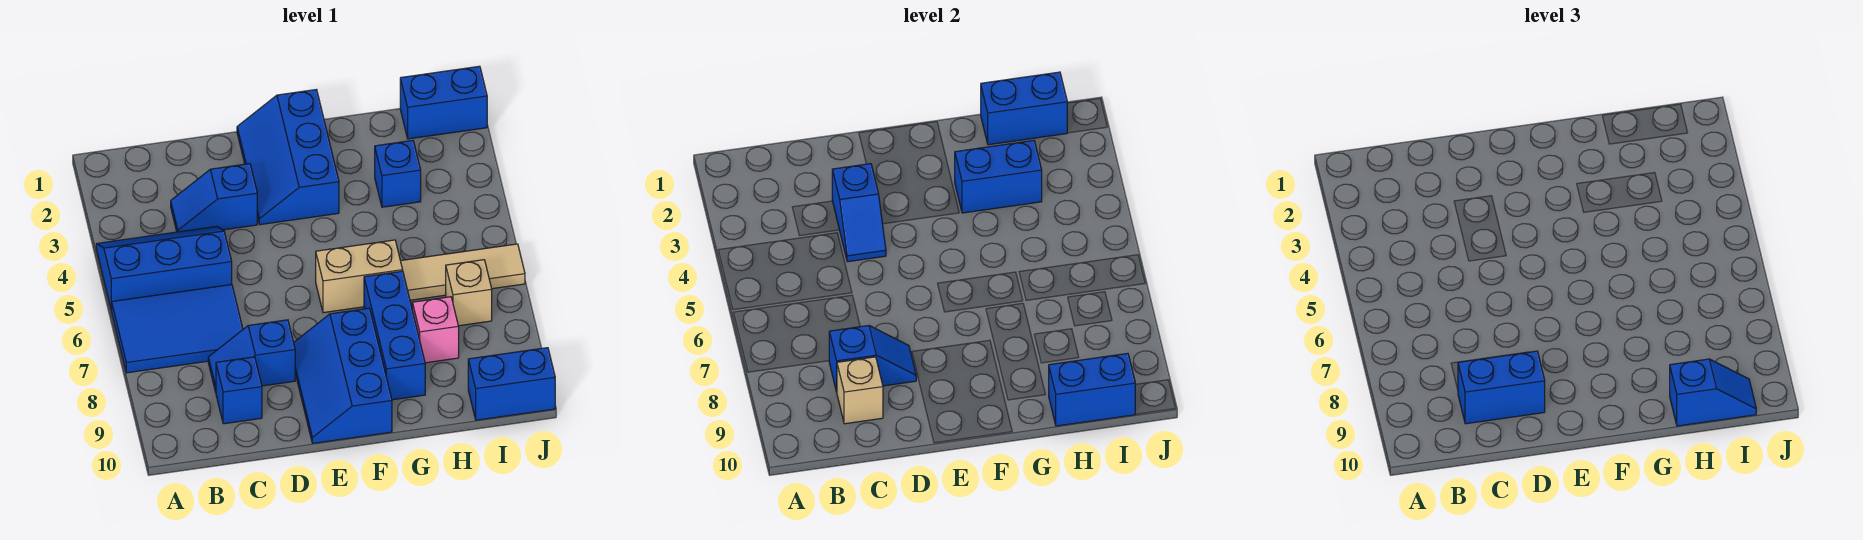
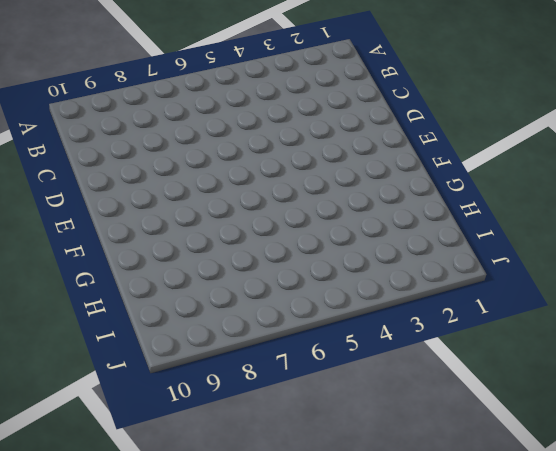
none -> blue slope A4:C5 level 1 top 5
none -> blue tile A6:C7 level 1
none -> blue slope C3:D3 level 1 top D

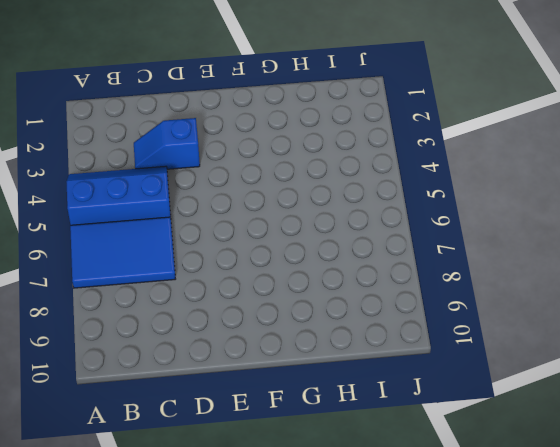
none -> blue slope C8:D8 level 1 top D
none -> blue brick C9 level 1
none -> blue slope E1:F3 level 1 top F

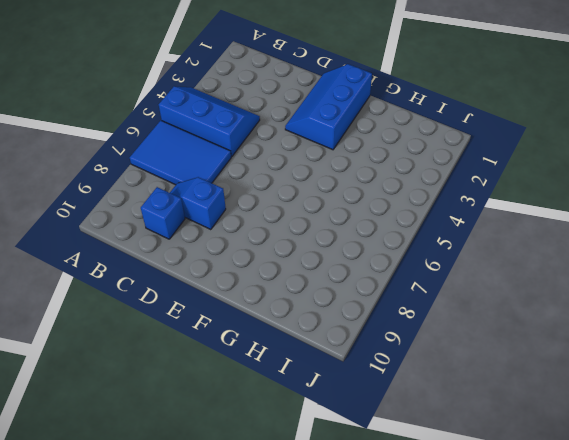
none -> blue slope C3:D3 level 1 top D
none -> blue slope E8:F10 level 1 top F
none -> tan brick F6:G6 level 1

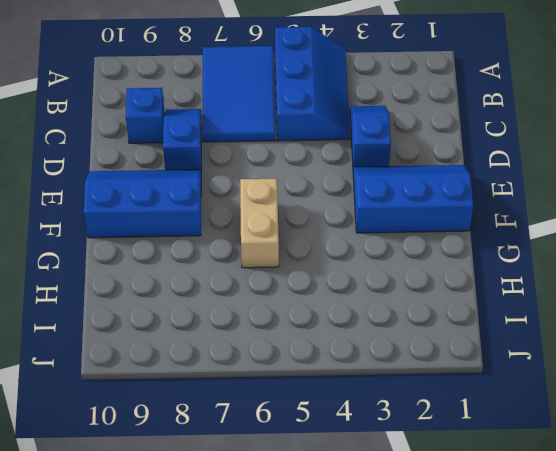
none -> blue brick G7:G9 level 1
none -> blue brick H3 level 1
none -> tan tile H6:J6 level 1

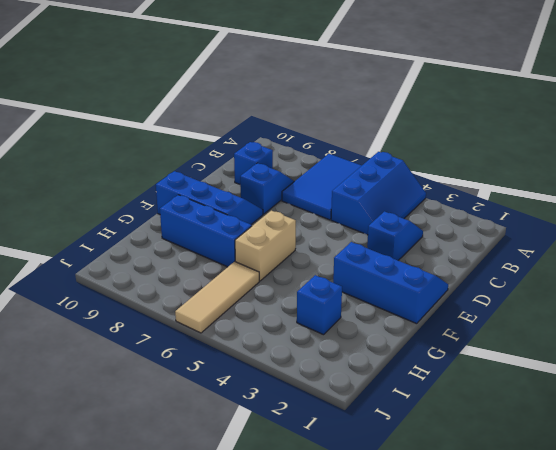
none -> pink brick H8 level 1
none -> blue brick I1:J1 level 1
none -> tan brick I7 level 1

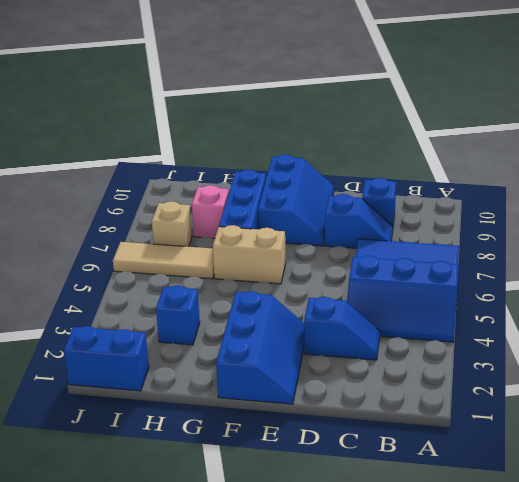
none -> blue brick I10:J10 level 1
none -> blue slope C8:D8 level 2 top C
none -> tan brick C9 level 2

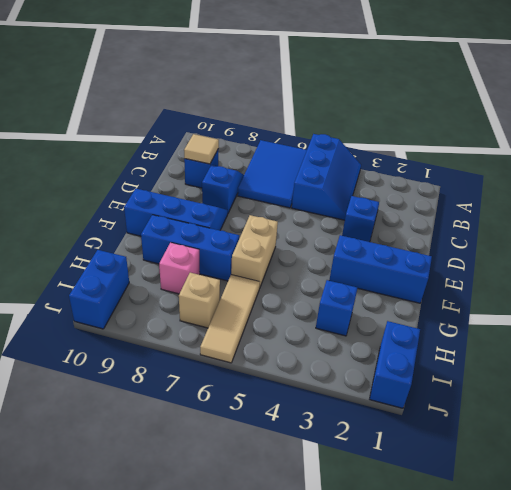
tan tile C9 level 2 -> tan brick C9 level 2
none -> blue slope C8:D8 level 2 top C
none -> blue slope D3:D4 level 2 top 3
none -> blue brick G3:H3 level 2

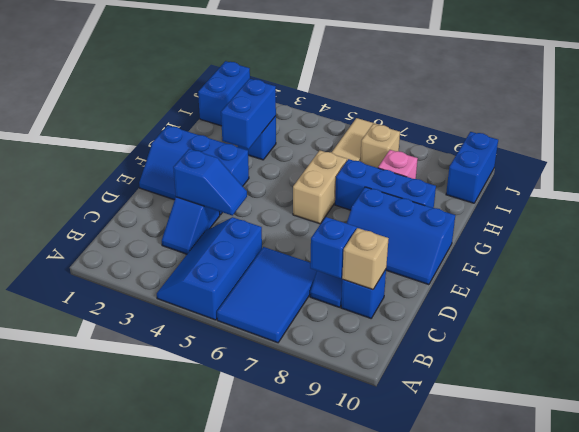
none -> blue brick H1:I1 level 2
none -> blue brick H10:I10 level 2
none -> blue brick C9:D9 level 3

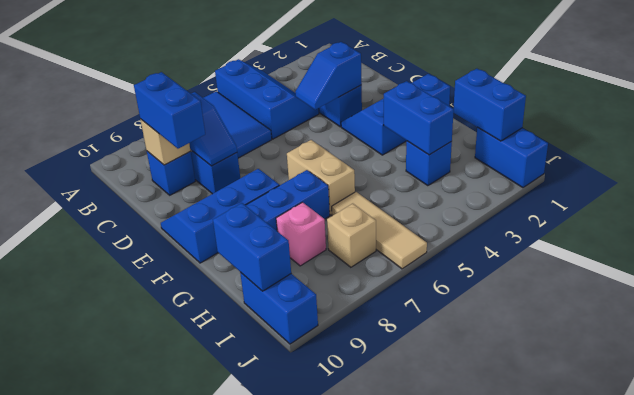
none -> blue slope H10:I10 level 3 top H

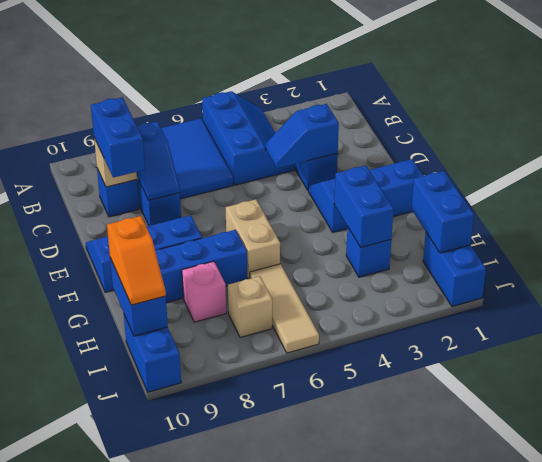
orange slope H10:I10 level 3 top H -> blue slope H10:I10 level 3 top H

